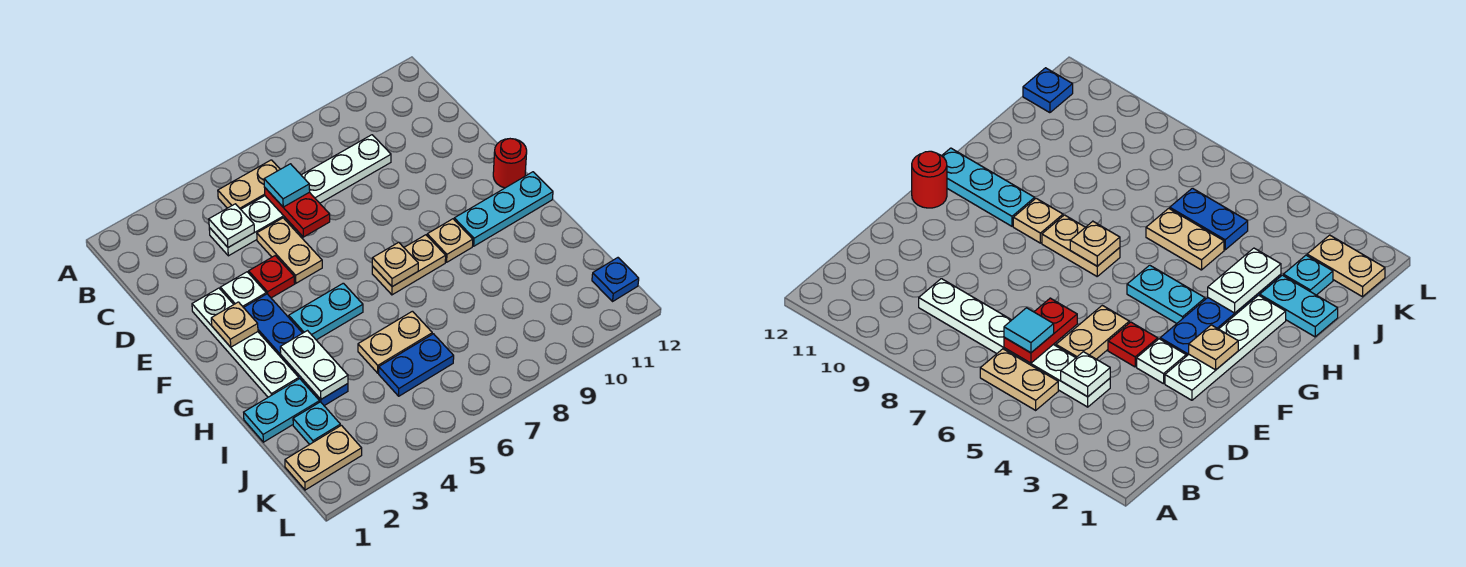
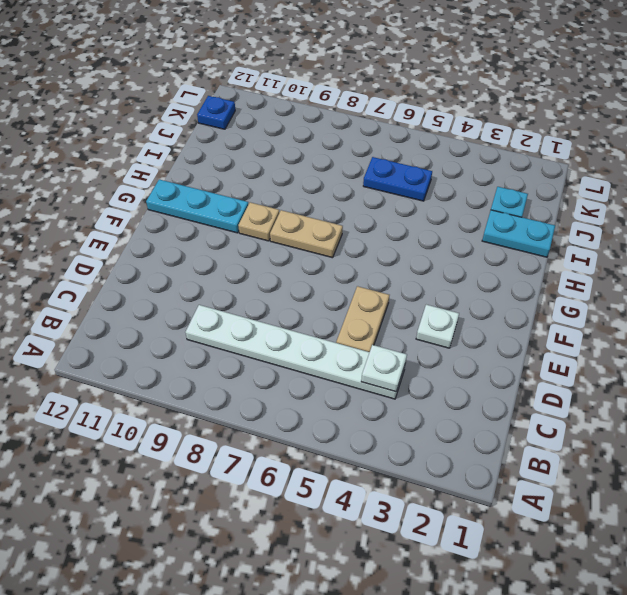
none -> tan plate B5:B6 level 1
none -> white plate E2:H2 level 1
none -> red plate E4 level 1

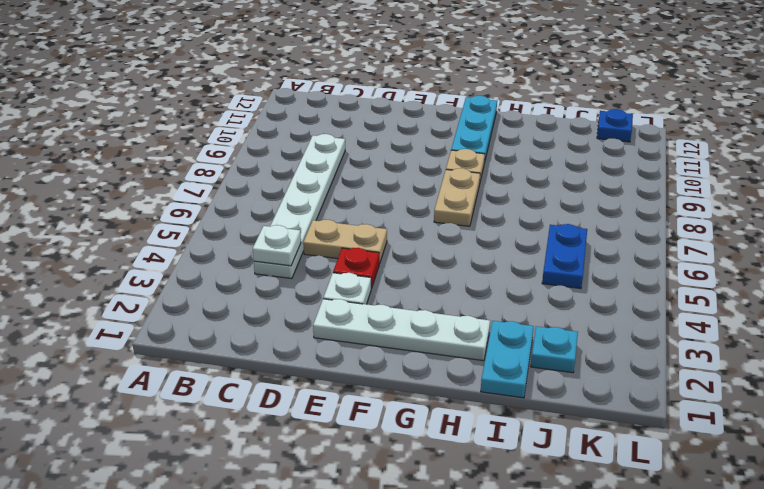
none -> tan plate B5:B6 level 1
none -> blue plate F3:I3 level 1
none -> red round brick F12 level 1

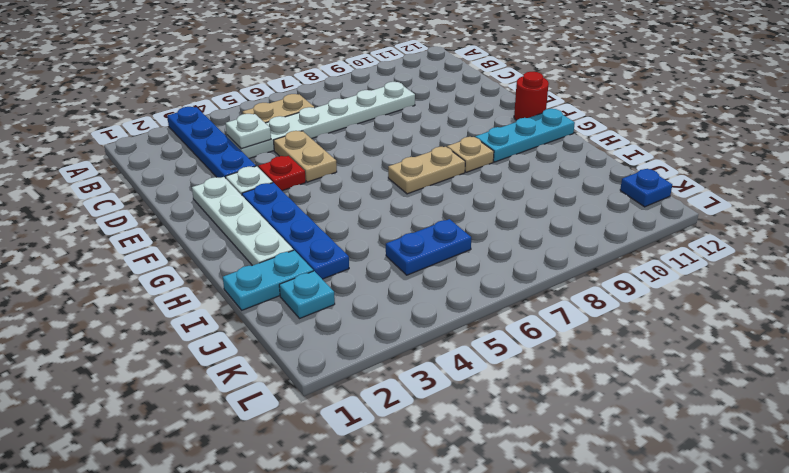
blue plate A3:D3 level 1 -> none
none -> cyan plate G4:G5 level 1
none -> tan plate I5:I6 level 1
none -> tan plate K1:K2 level 1

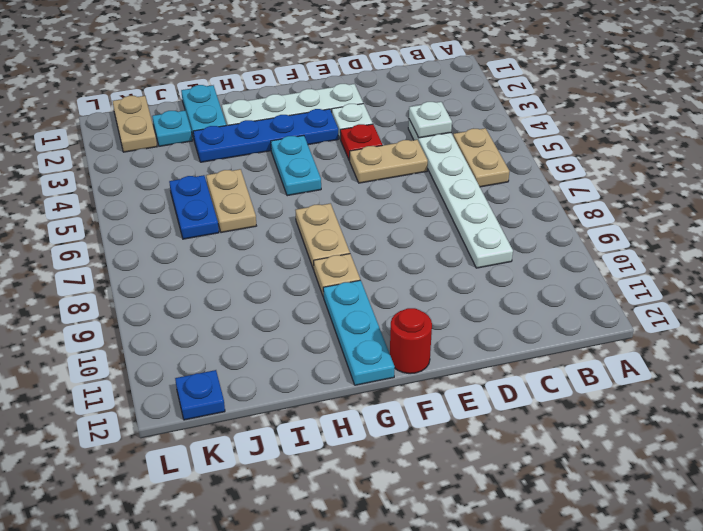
none -> red plate C6:D6 level 2
none -> tan plate F2 level 2
none -> tan plate G7 level 2

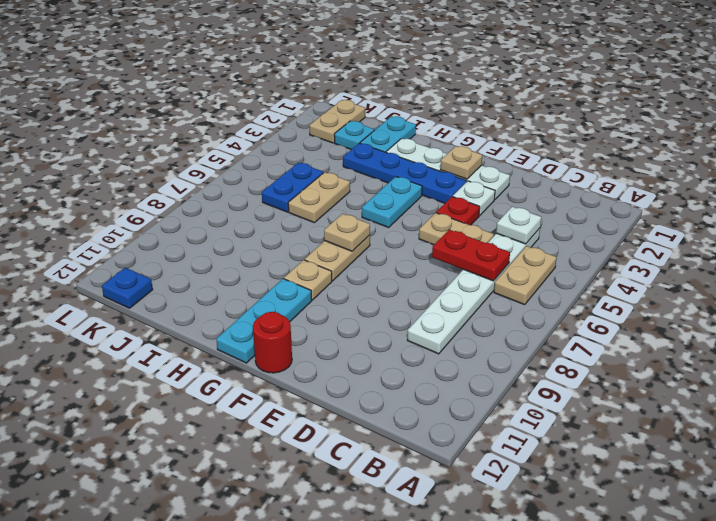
none -> white plate H3:I3 level 2
none -> cyan tile C6 level 3

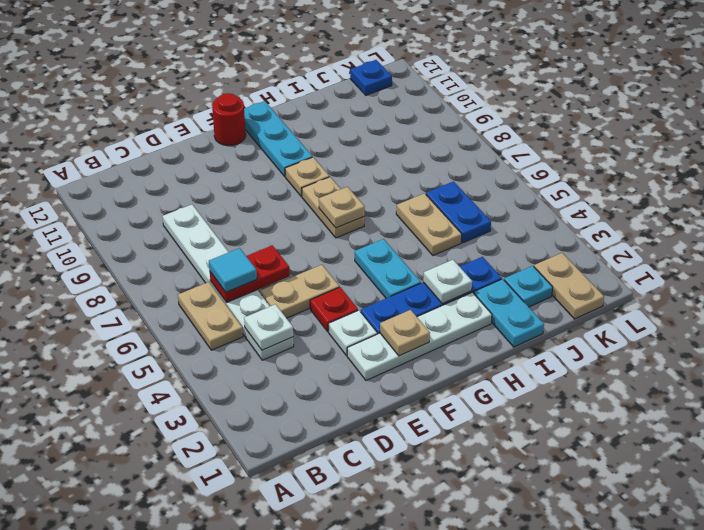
white plate H3 level 2 -> white plate H3:I3 level 2

